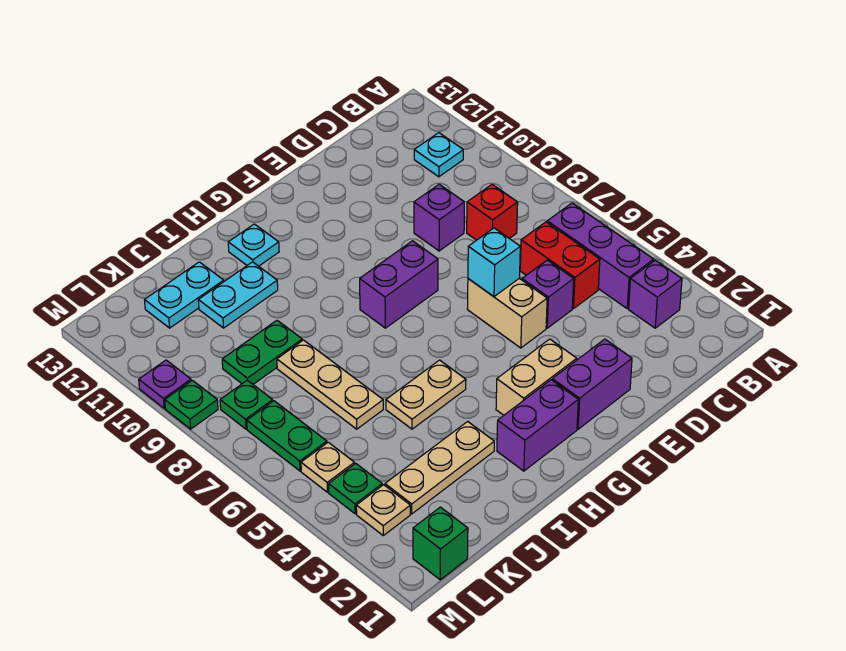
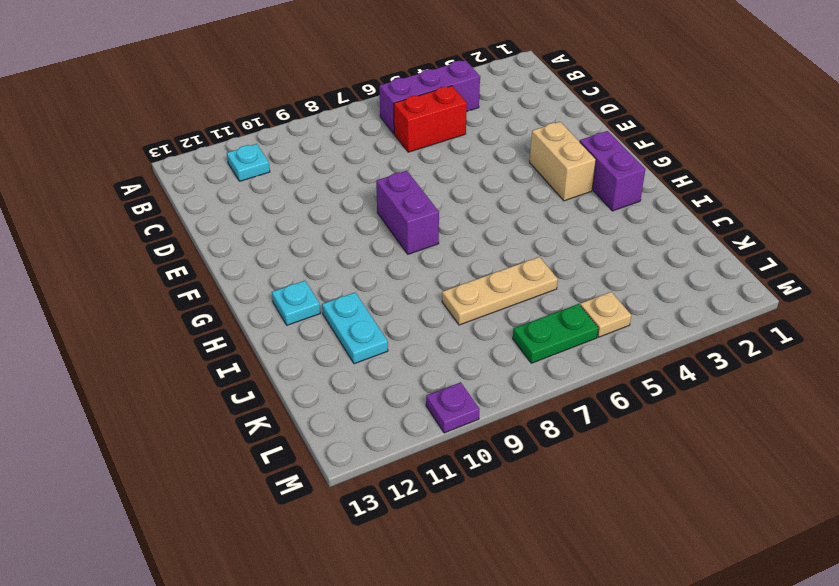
none -> purple brick B3 level 1
none -> red brick C8 level 1
none -> purple brick D5 level 1

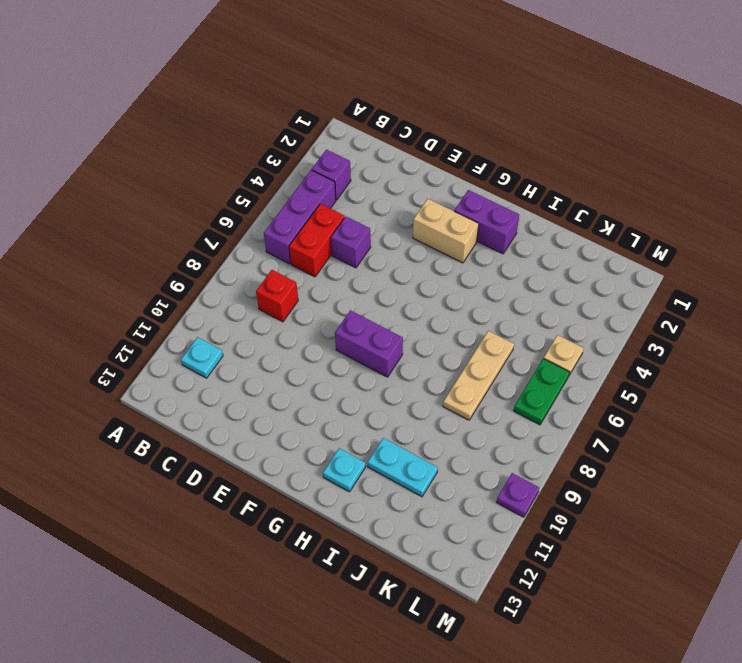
none -> purple brick D9 level 1
none -> purple brick E2:F2 level 1
none -> tan brick E5:E6 level 1

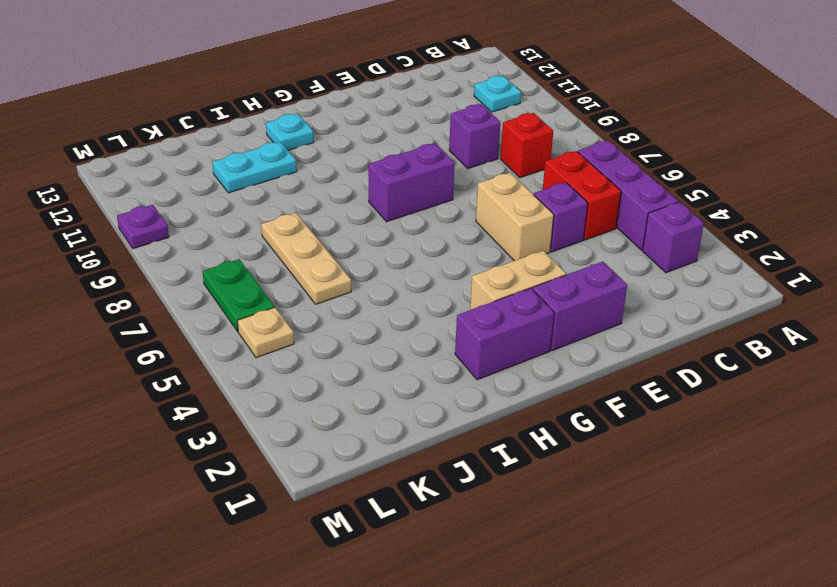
none -> tan plate H5:I5 level 1
none -> tan plate I3:K3 level 1
none -> green plate J9:K9 level 1

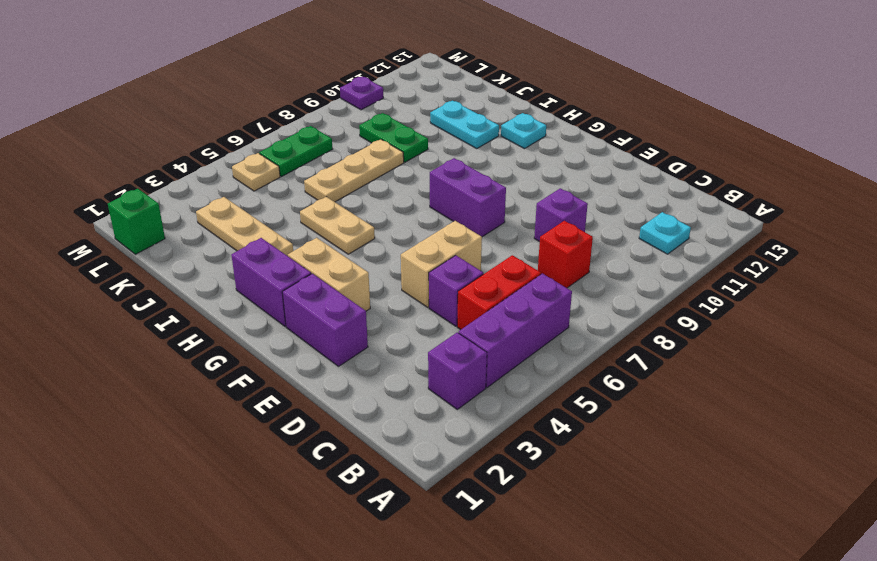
none -> cyan plate J12:K12 level 1
none -> tan plate L3 level 1
none -> green plate L4 level 1

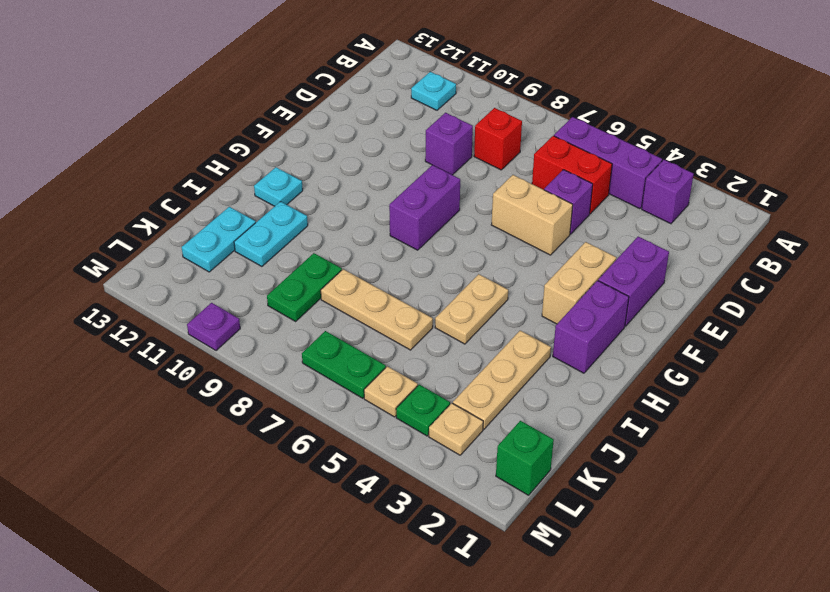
none -> green plate L8 level 1
none -> green plate M9 level 1
none -> cyan brick E6 level 2

